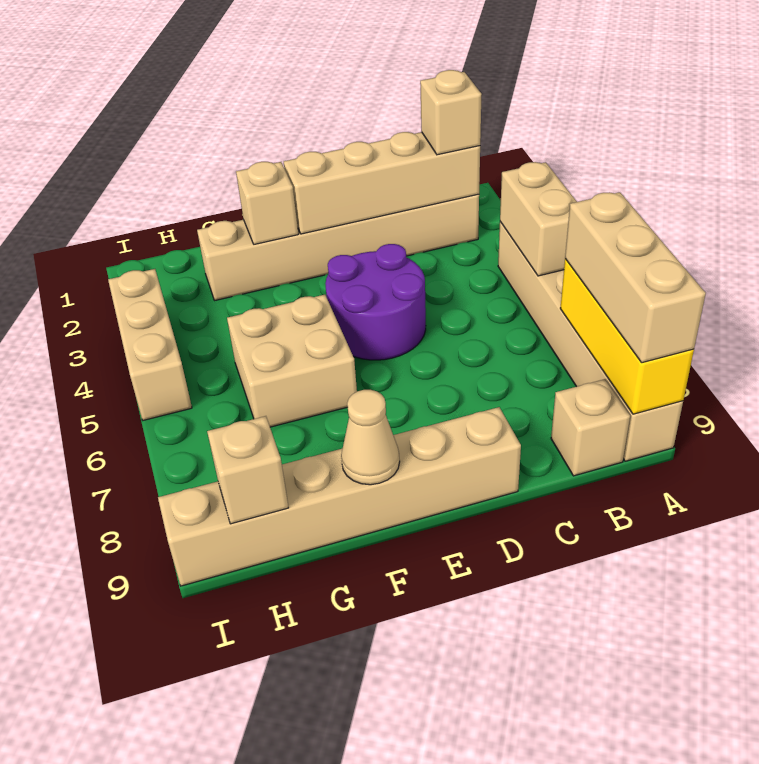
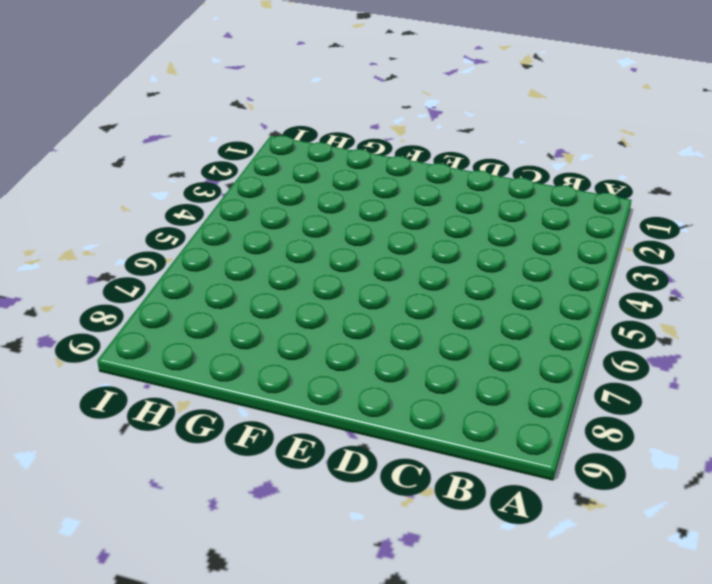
none -> tan brick A4:A9 level 1
none -> tan brick B2:G2 level 1
none -> tan brick B9 level 1

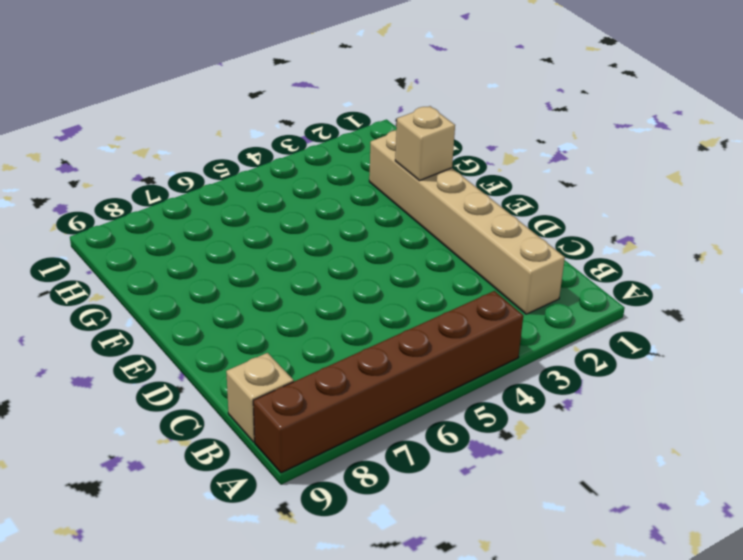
brown brick A4:A9 level 1 -> tan brick A4:A9 level 1
none -> purple round brick D4:E5 level 1
none -> tan brick D9:I9 level 1
none -> tan brick F5:G6 level 1

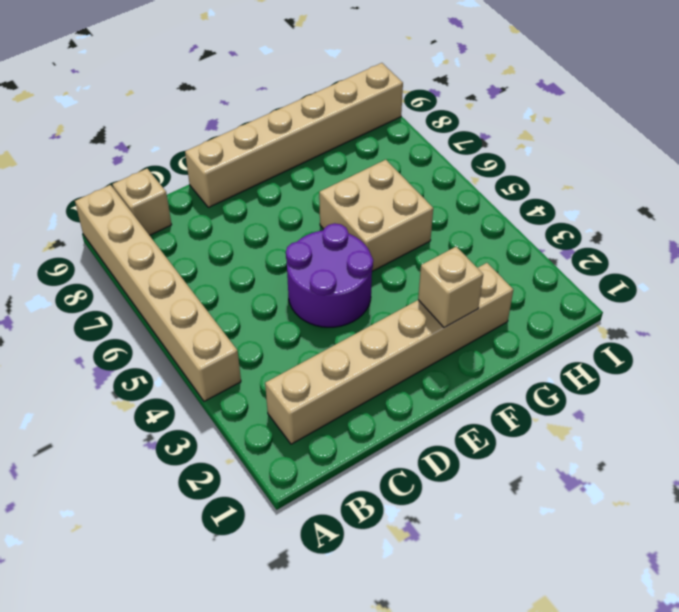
none -> tan brick I3:I5 level 1
none -> tan brick A4:A5 level 2
none -> yellow brick A7:A9 level 2

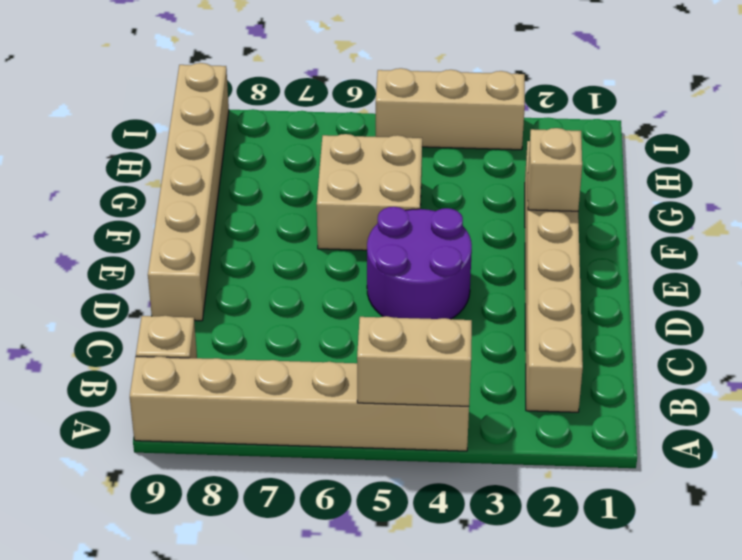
none -> yellow brick A7:A9 level 2
none -> tan brick B2:E2 level 2
none -> tan cone F9 level 2

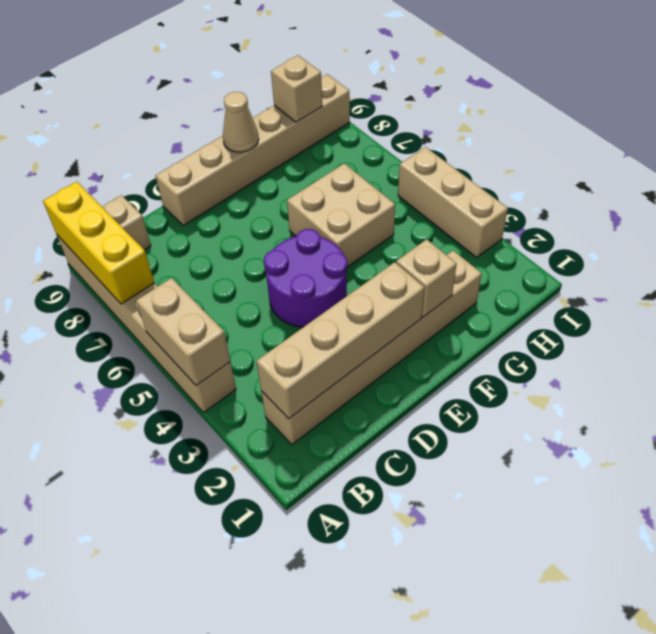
none -> tan brick A7:A9 level 3
none -> tan brick B2 level 3

